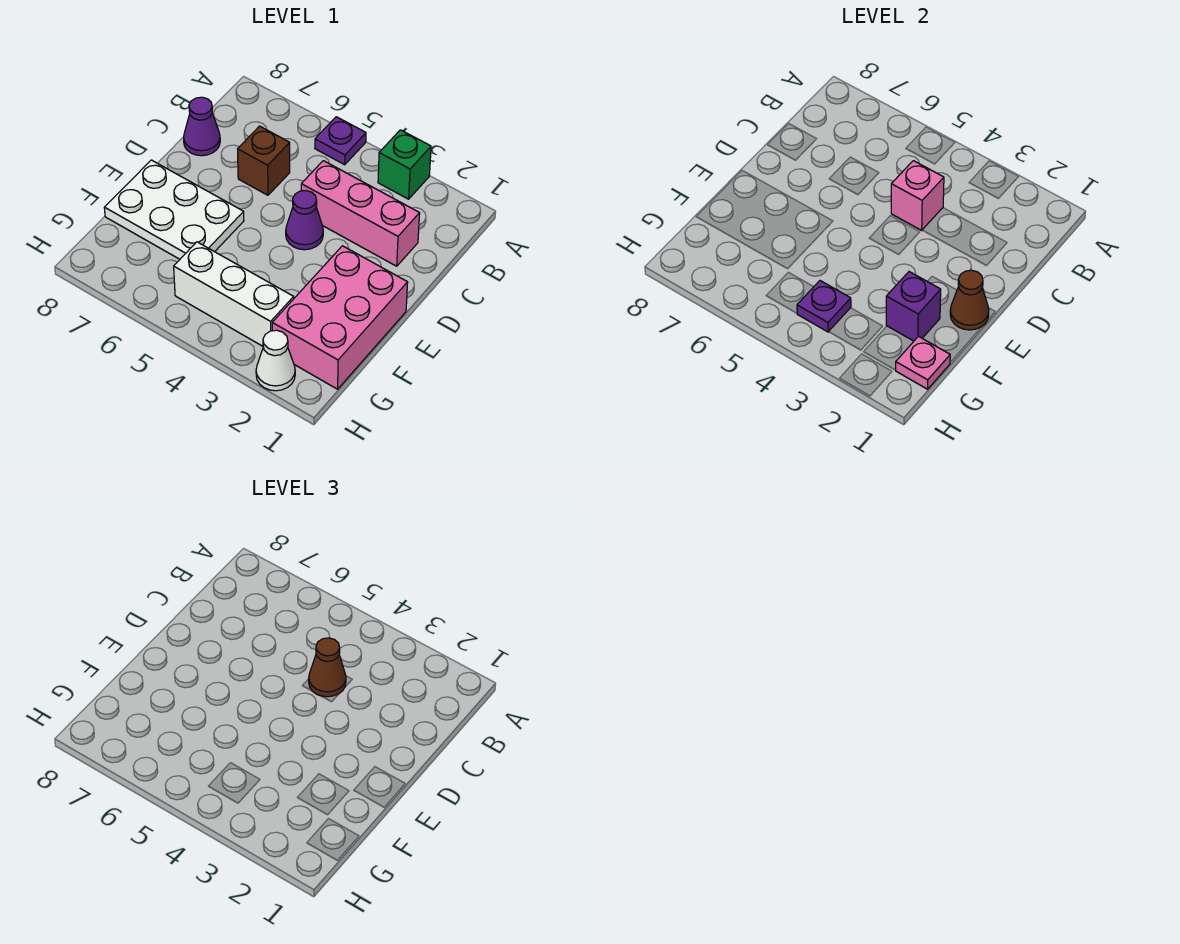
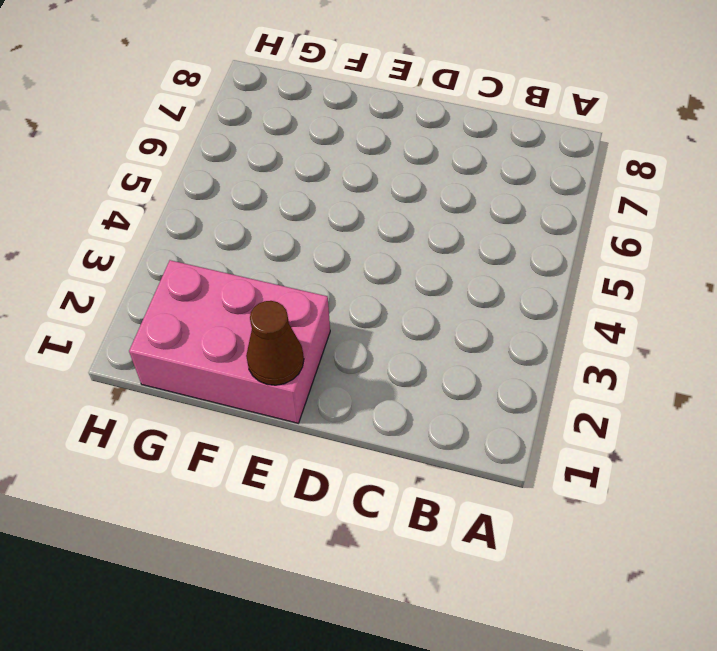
none -> green brick A3 level 1
none -> purple plate A5 level 1
none -> pink brick C2:C4 level 1

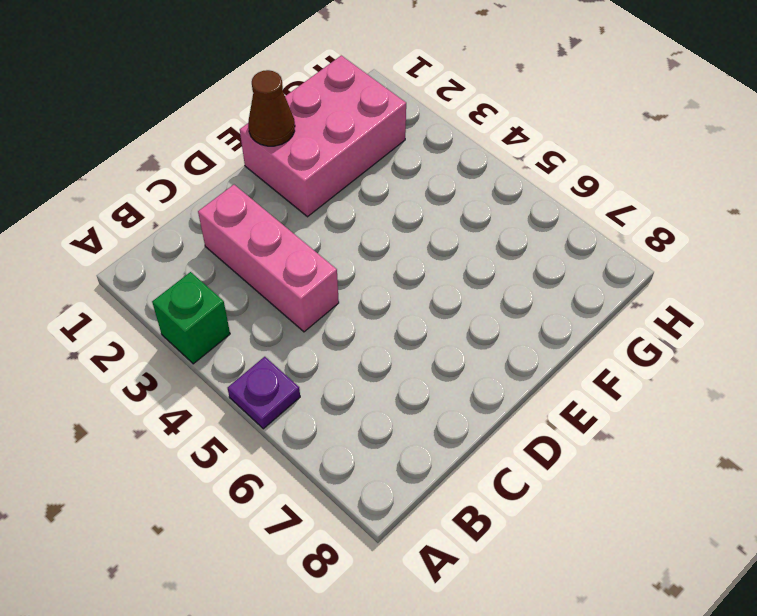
none -> brown brick C6 level 1
none -> purple cone C8 level 1
none -> purple cone D4 level 1

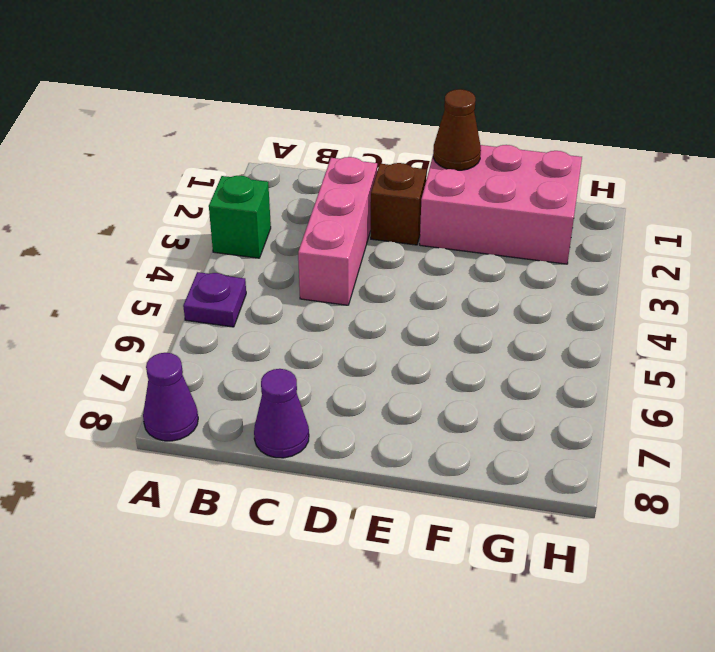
purple cone A8 level 1 -> purple cone D4 level 1
brown brick D2 level 1 -> brown brick C6 level 1
none -> white plate E6:F8 level 1
none -> white brick G3:G5 level 1
none -> white cone H2 level 1

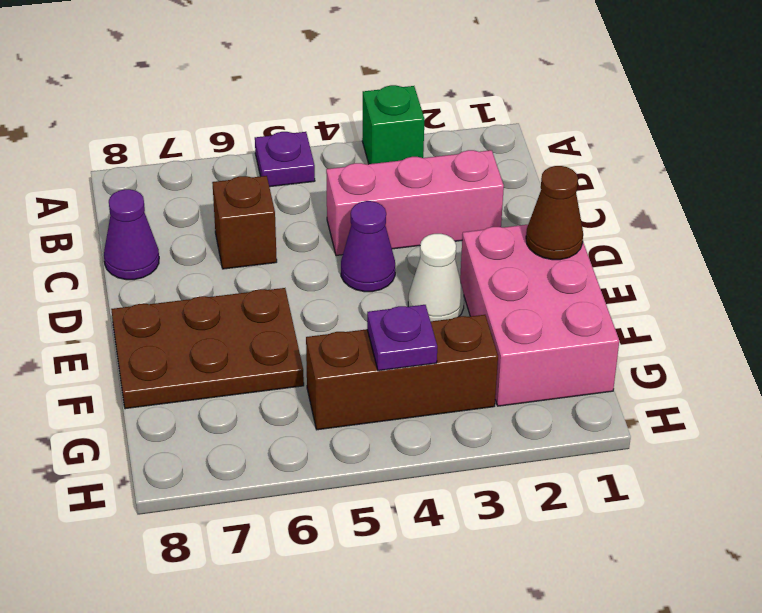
white cone E3 level 1 -> white cone H2 level 1
brown plate E6:F8 level 1 -> white plate E6:F8 level 1
brown brick G3:G5 level 1 -> white brick G3:G5 level 1
none -> pink brick C4 level 2
none -> purple brick F2 level 2
none -> pink plate G1 level 2

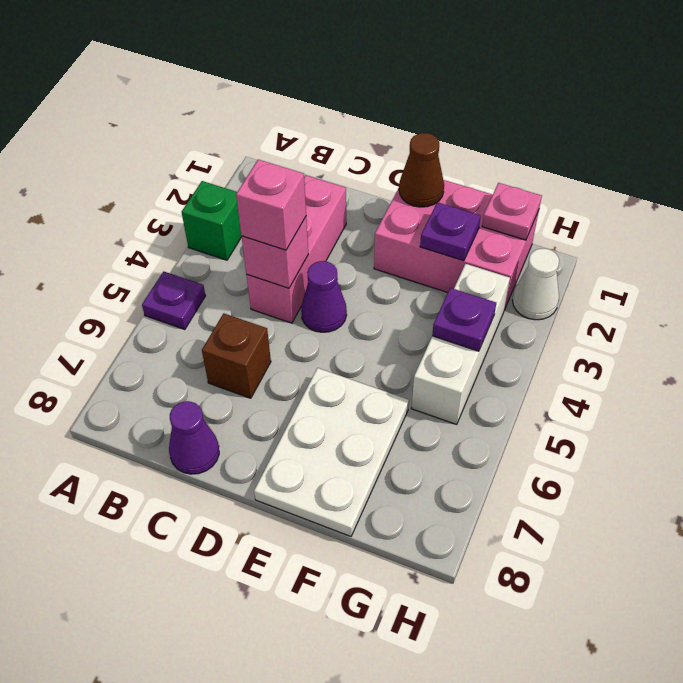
pink brick C4 level 3 -> brown cone C4 level 3
purple plate F2 level 2 -> purple brick F2 level 2

